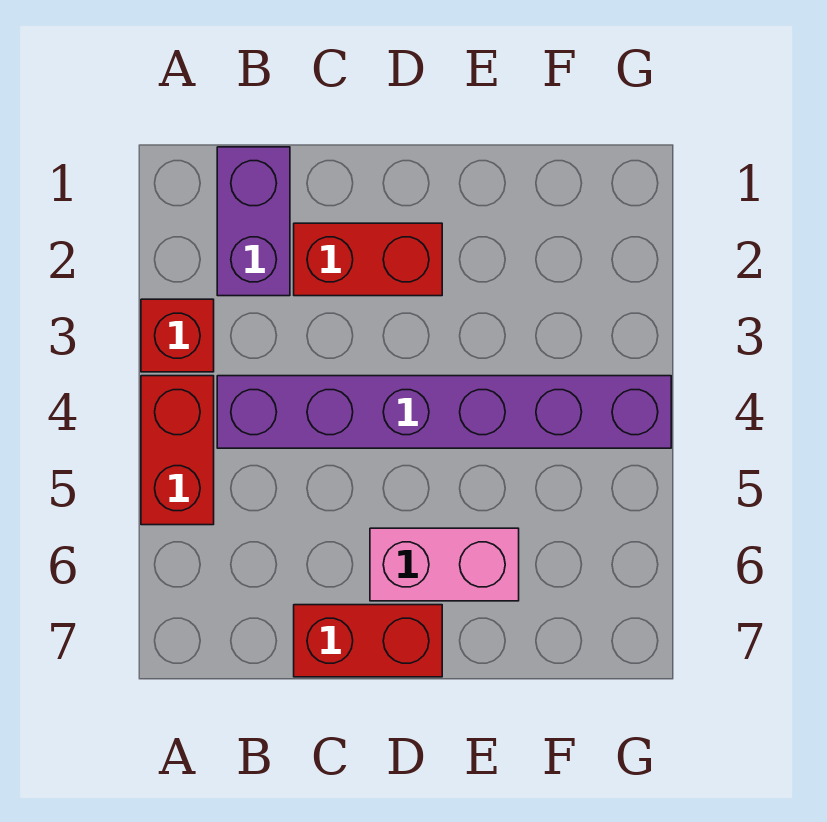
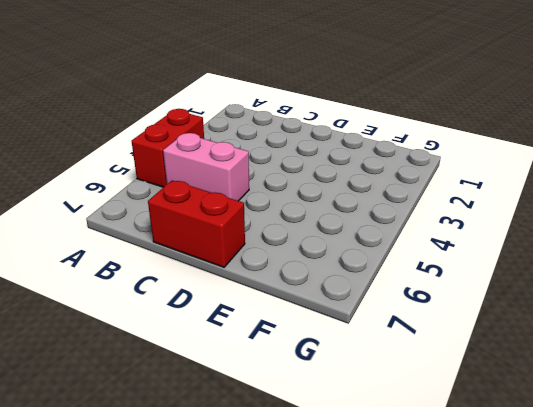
pink brick B5:C5 level 1 -> pink brick D6:E6 level 1
none -> red brick A3 level 1
none -> purple brick B1:B2 level 1

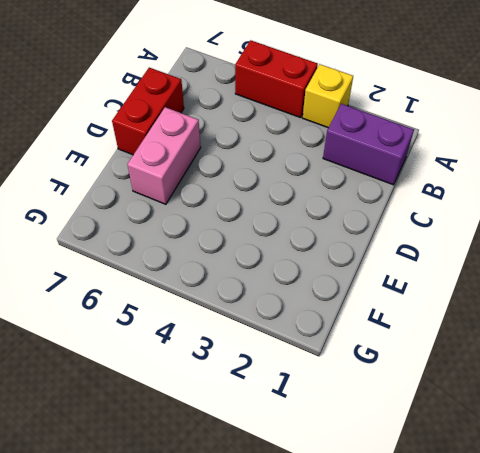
yellow brick A3 level 1 -> red brick A3 level 1
none -> purple brick B4:G4 level 1
none -> red brick C2:D2 level 1

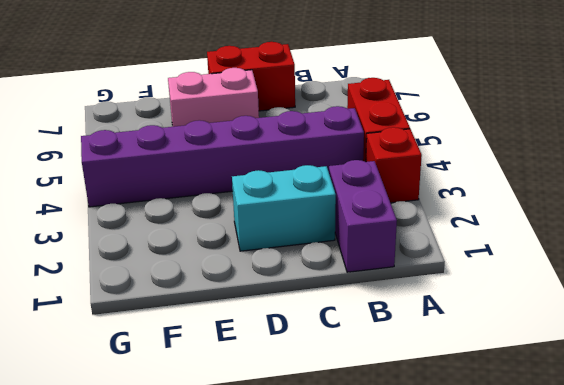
cyan brick C2:D2 level 1 -> red brick C2:D2 level 1

